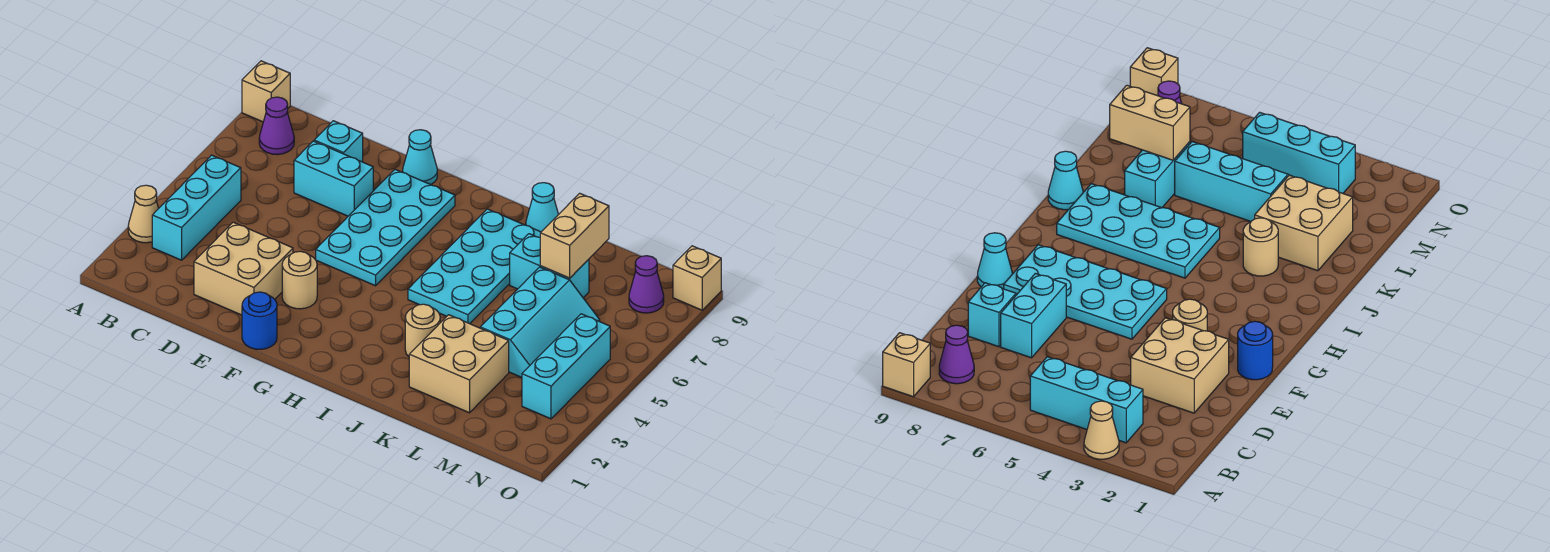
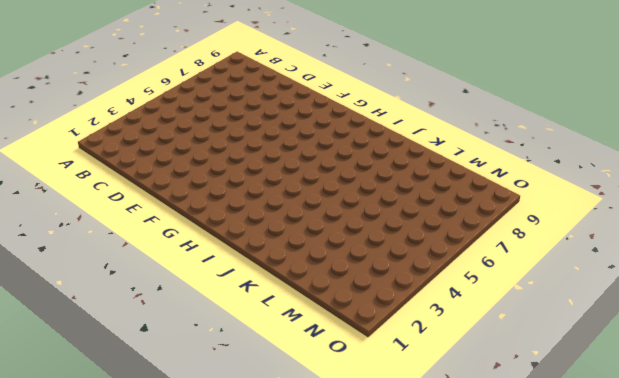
none -> tan cone A3 level 1
none -> tan brick A9 level 1
none -> cyan brick B3:B5 level 1

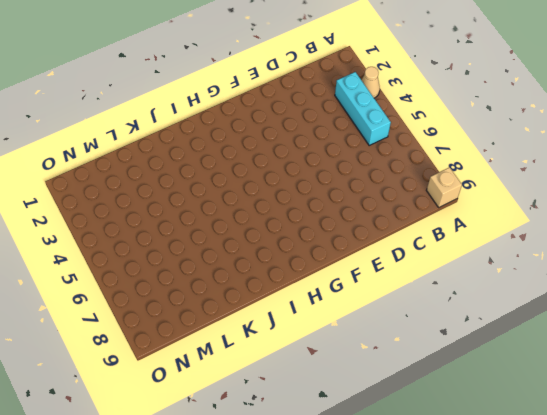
none -> purple cone B8 level 1
none -> tan brick D2:E3 level 1
none -> cyan brick D7:E7 level 1

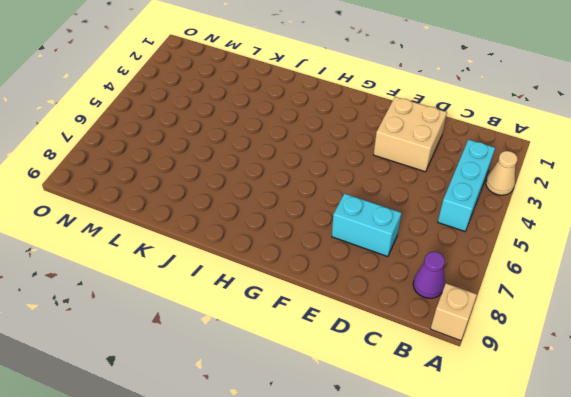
none -> cyan brick D8 level 1
none -> blue round brick F1 level 1
none -> tan round brick F3 level 1

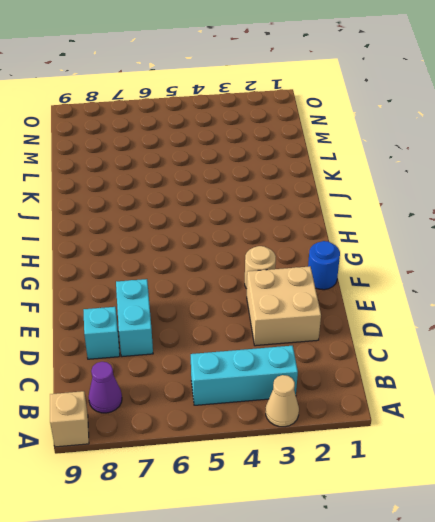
none -> cyan plate F5:G8 level 1
none -> cyan cone F9 level 1
none -> cyan plate I5:J8 level 1

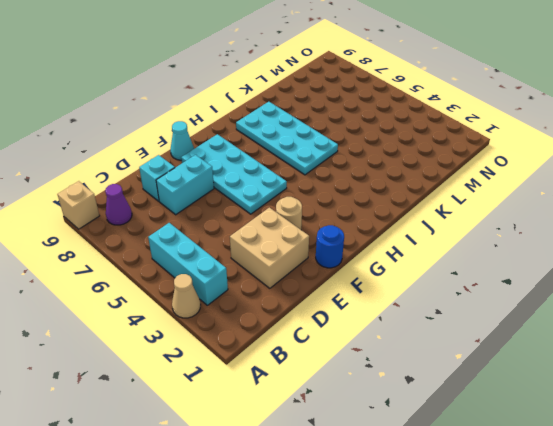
none -> tan round brick J3 level 1
none -> cyan cone J9 level 1
none -> tan brick K2:L3 level 1

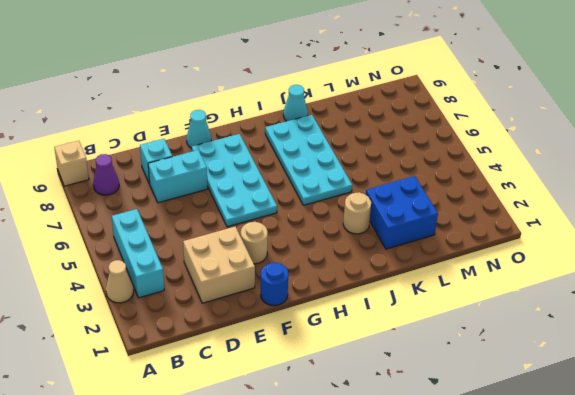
blue brick K2:L3 level 1 -> tan brick K2:L3 level 1
none -> cyan brick K7:L7 level 1
none -> cyan slope L4:M6 level 1 top L
none -> cyan brick N3:N5 level 1

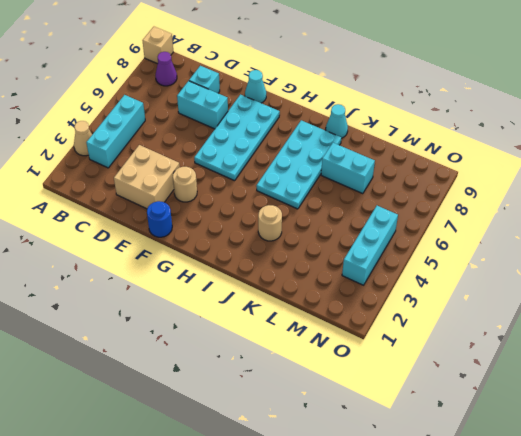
none -> tan brick K2:L3 level 1
none -> cyan slope L4:M6 level 1 top L
none -> purple cone N8 level 1

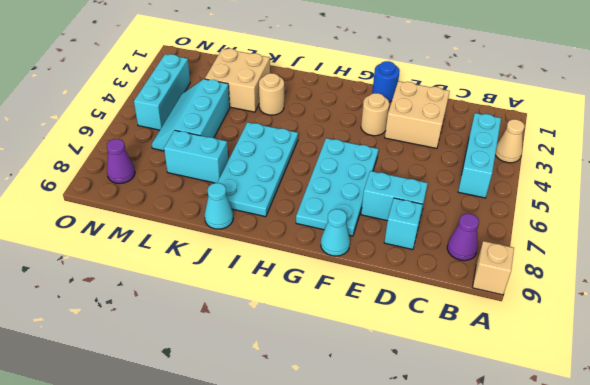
none -> tan brick O9 level 1
none -> tan brick L7:L8 level 2

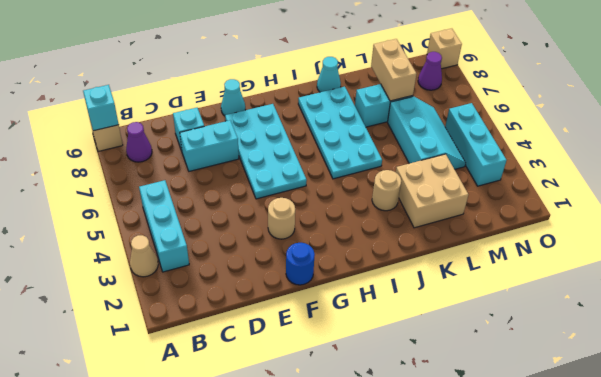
cyan brick A9 level 2 -> none
none -> tan brick D2:E3 level 1

